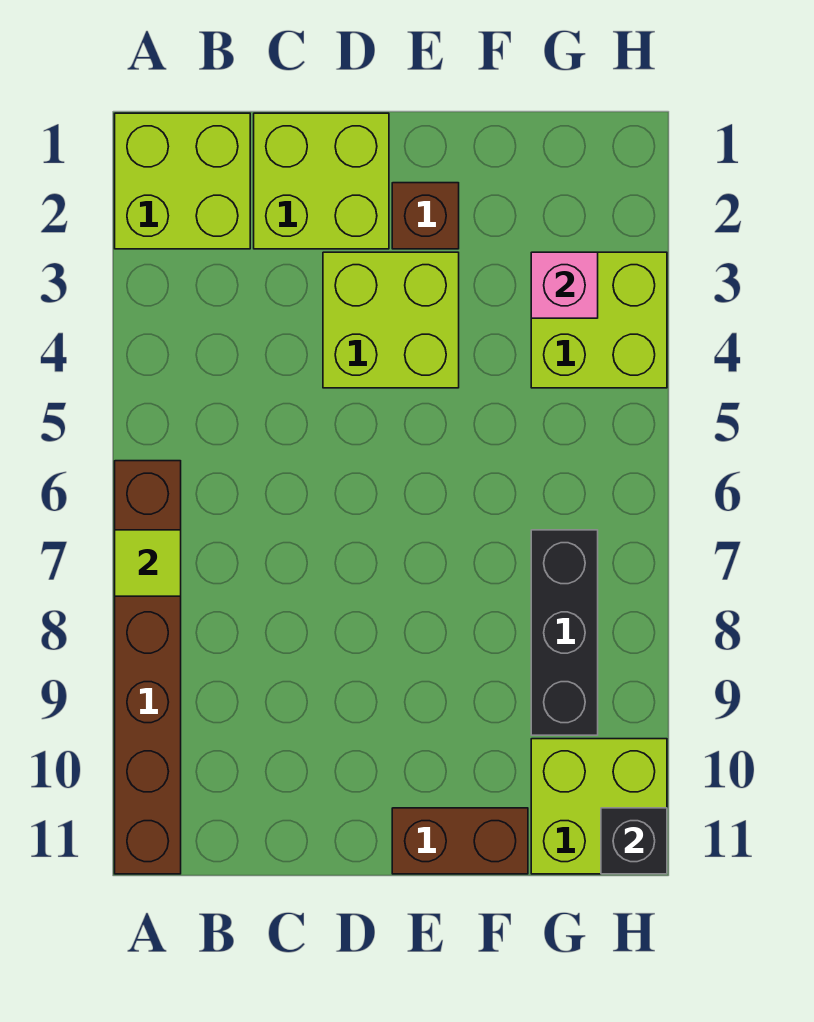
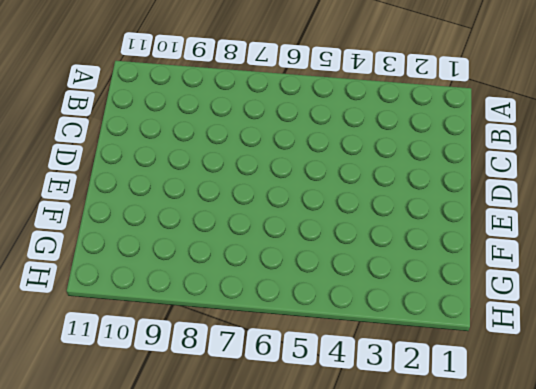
none -> lime brick A1:B2 level 1
none -> brown brick A6:A11 level 1
none -> lime brick C1:D2 level 1

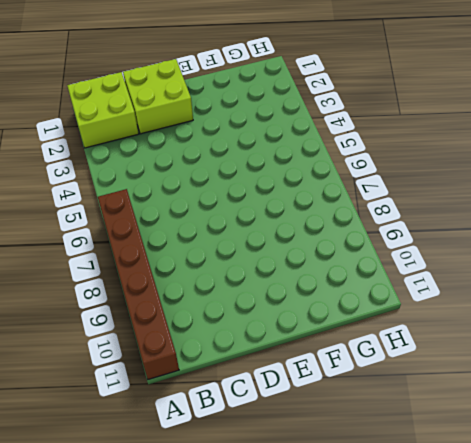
none -> lime brick D3:E4 level 1
none -> brown brick E2 level 1
none -> brown brick E11:F11 level 1

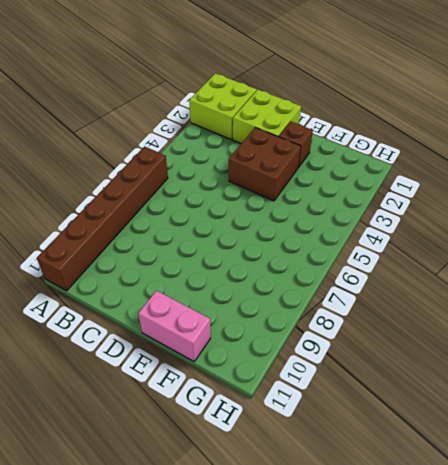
brown brick D3:E4 level 1 -> lime brick D3:E4 level 1
pink brick E11:F11 level 1 -> brown brick E11:F11 level 1
none -> lime brick G3:H4 level 1
none -> black brick G7:G9 level 1
none -> lime brick G10:H11 level 1

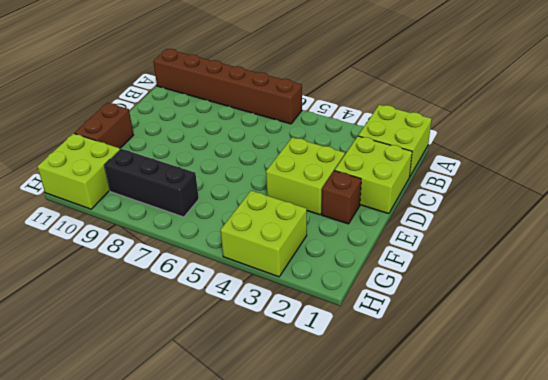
none -> lime tile A7 level 2
none -> pink brick G3 level 2
none -> black brick H11 level 2

